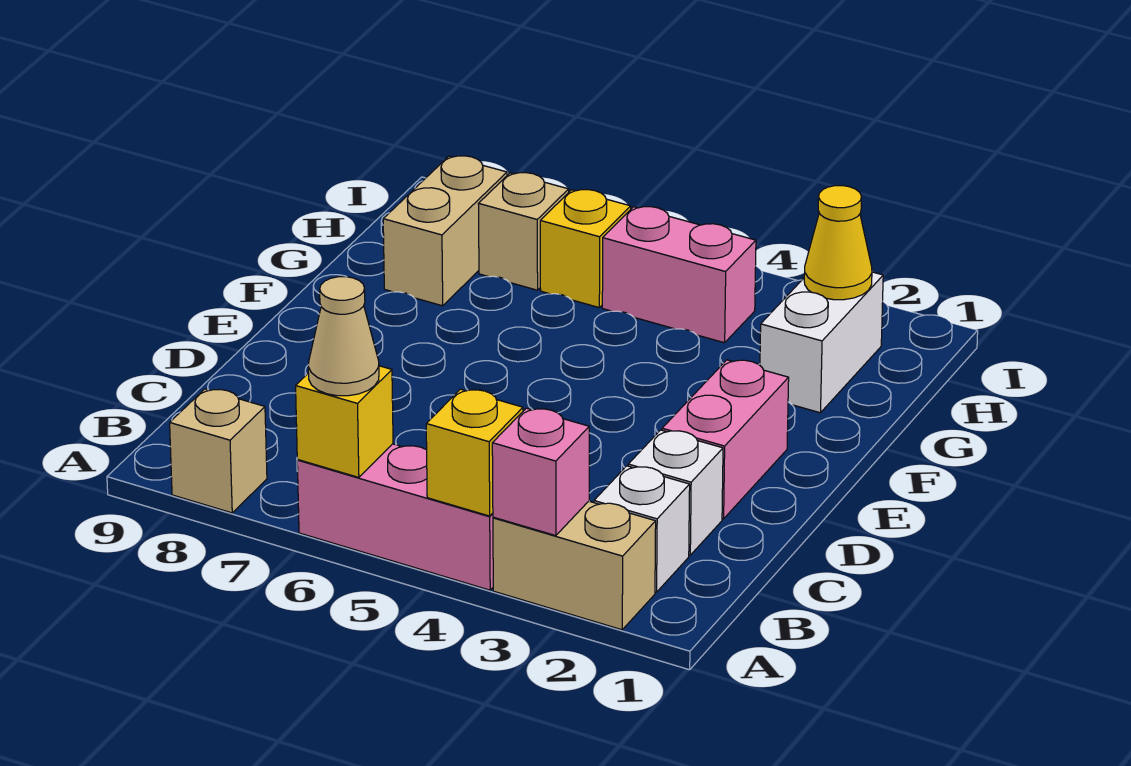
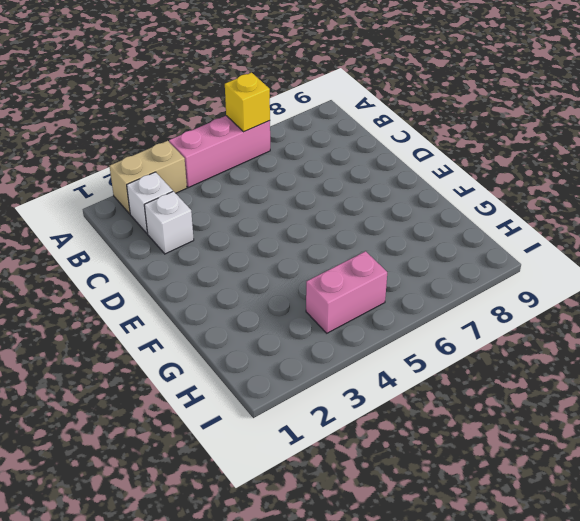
none -> tan brick A8 level 1
none -> pink brick D2:E2 level 1
none -> white brick G2:H2 level 1

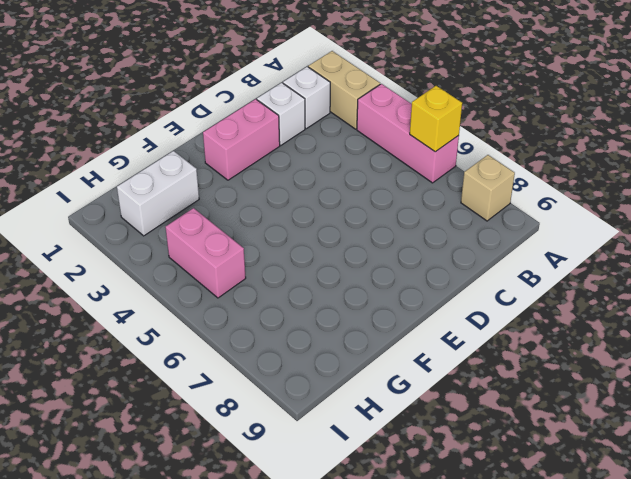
none -> tan brick G8:H8 level 1
none -> yellow brick H6 level 1
none -> tan brick H7 level 1

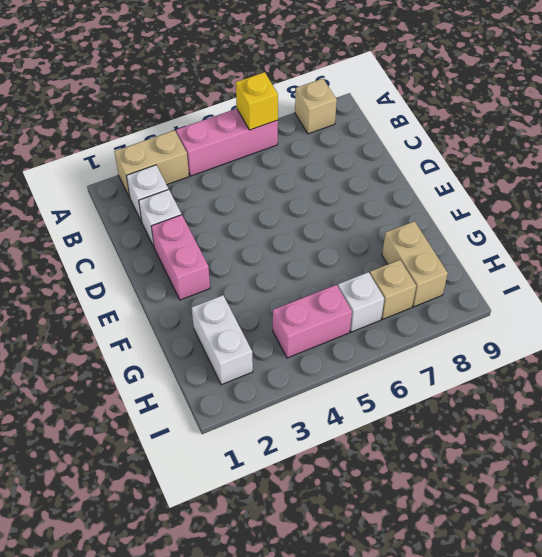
white brick H6 level 1 -> yellow brick H6 level 1
none -> pink brick A3 level 2
none -> yellow brick A4 level 2
none -> yellow cone H2 level 2

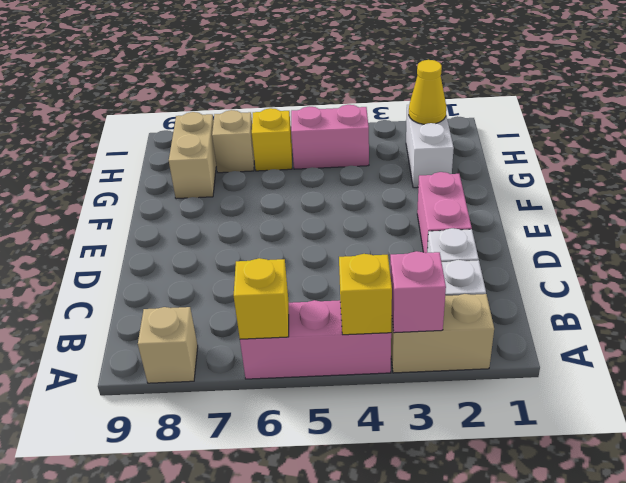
none -> tan cone A6 level 3

